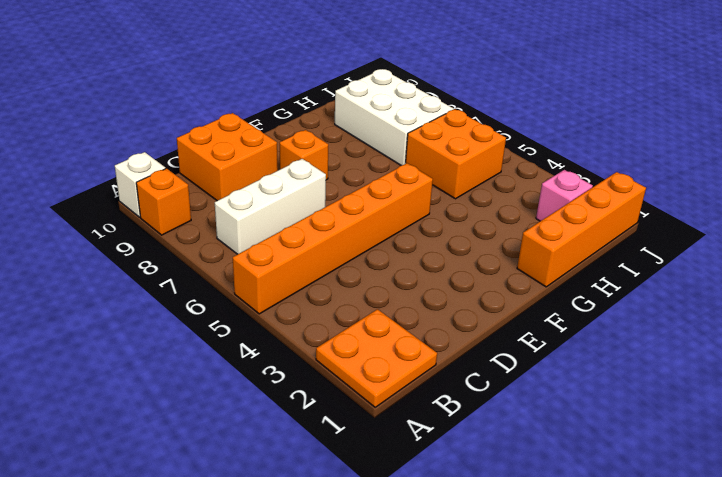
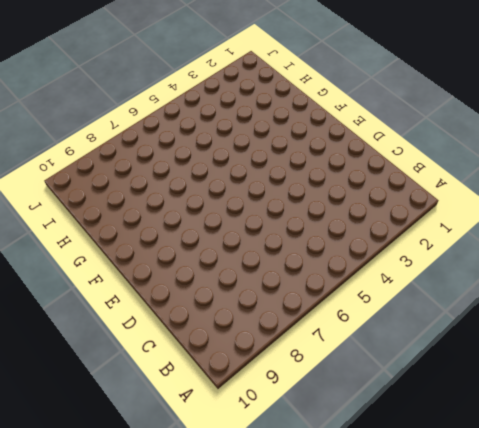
none -> orange plate A1:B2 level 1
none -> orange brick A5:F5 level 1

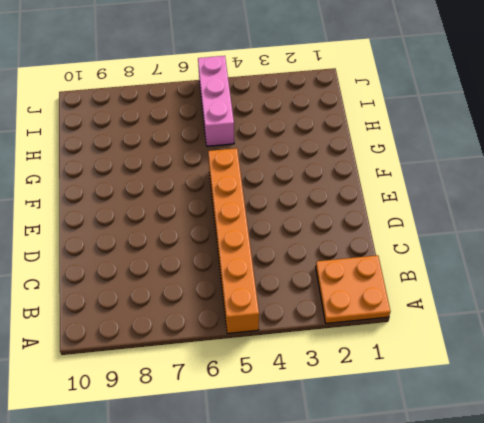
pink brick H5:J5 level 1 -> orange brick H5:I6 level 1
none -> orange brick A9 level 1
none -> white brick A10 level 1

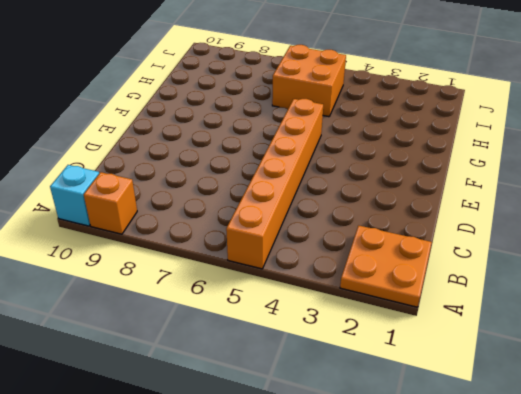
cyan brick A10 level 1 -> white brick A10 level 1
none -> white brick B7:D7 level 1
none -> orange brick C9:D10 level 1

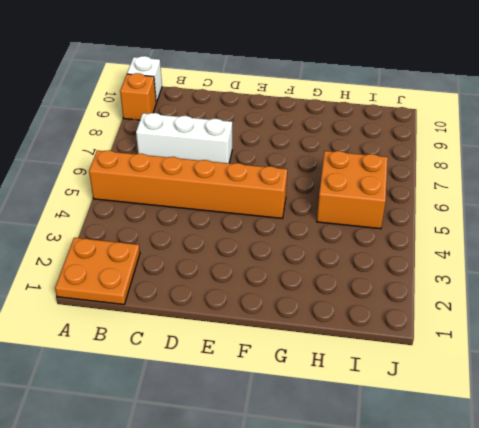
none -> orange brick C9:D10 level 1
none -> orange brick E8 level 1

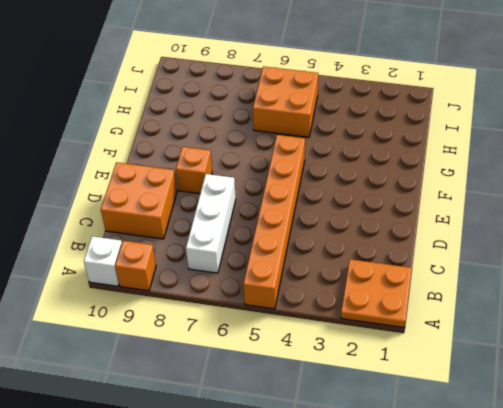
none -> orange brick G1:J1 level 1
none -> white brick H7:I9 level 1

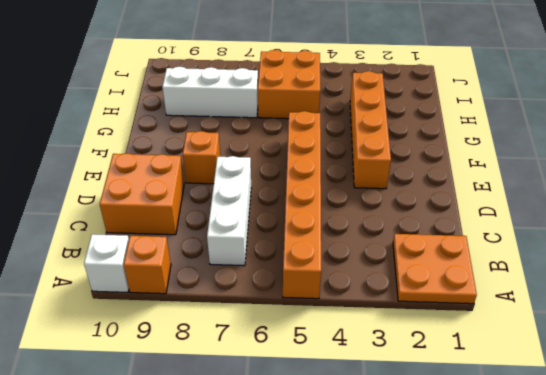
orange brick E3:H3 level 1 -> orange brick G1:J1 level 1
white brick H7:H9 level 1 -> white brick H7:I9 level 1
none -> pink brick I2 level 1

